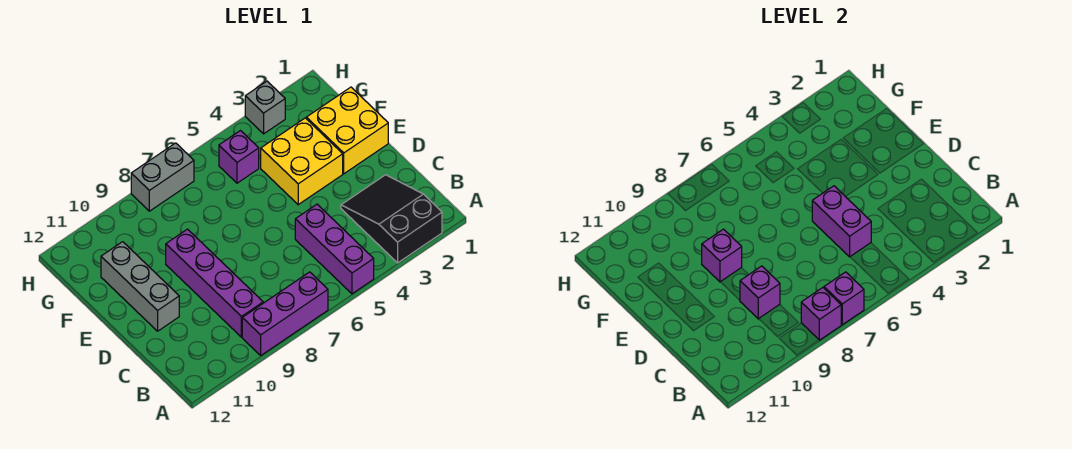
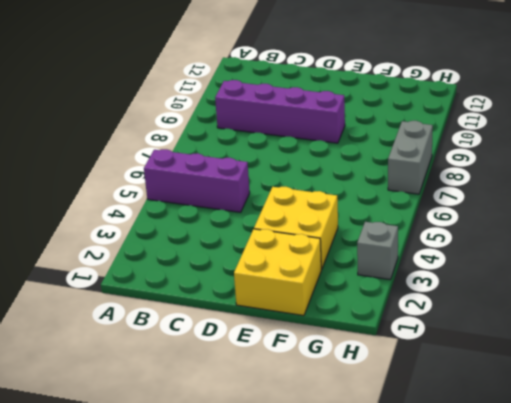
none -> black slope A2:C3 level 1 top A
none -> purple brick A7:A9 level 1
none -> grey brick D11:F11 level 1

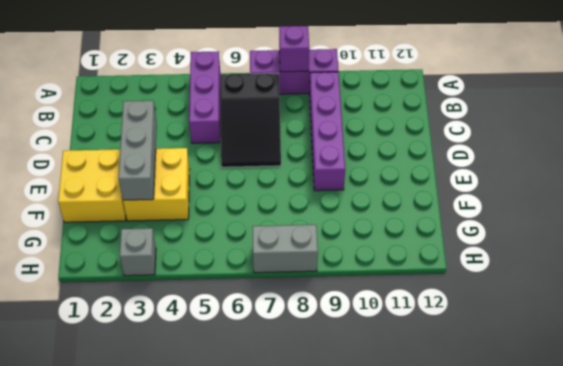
black slope B6:D7 level 1 top B -> black slope A2:C3 level 1 top A
grey brick D3:F3 level 2 -> grey brick D11:F11 level 1
none -> purple brick G5 level 1
none -> purple brick A7 level 2
none -> purple brick C5:D5 level 2

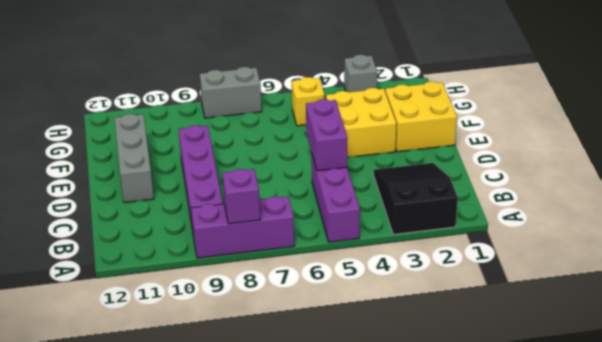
yellow brick G5 level 1 -> purple brick G5 level 1
none -> purple brick A7 level 2
none -> purple brick C9 level 2
none -> purple brick E9 level 2

